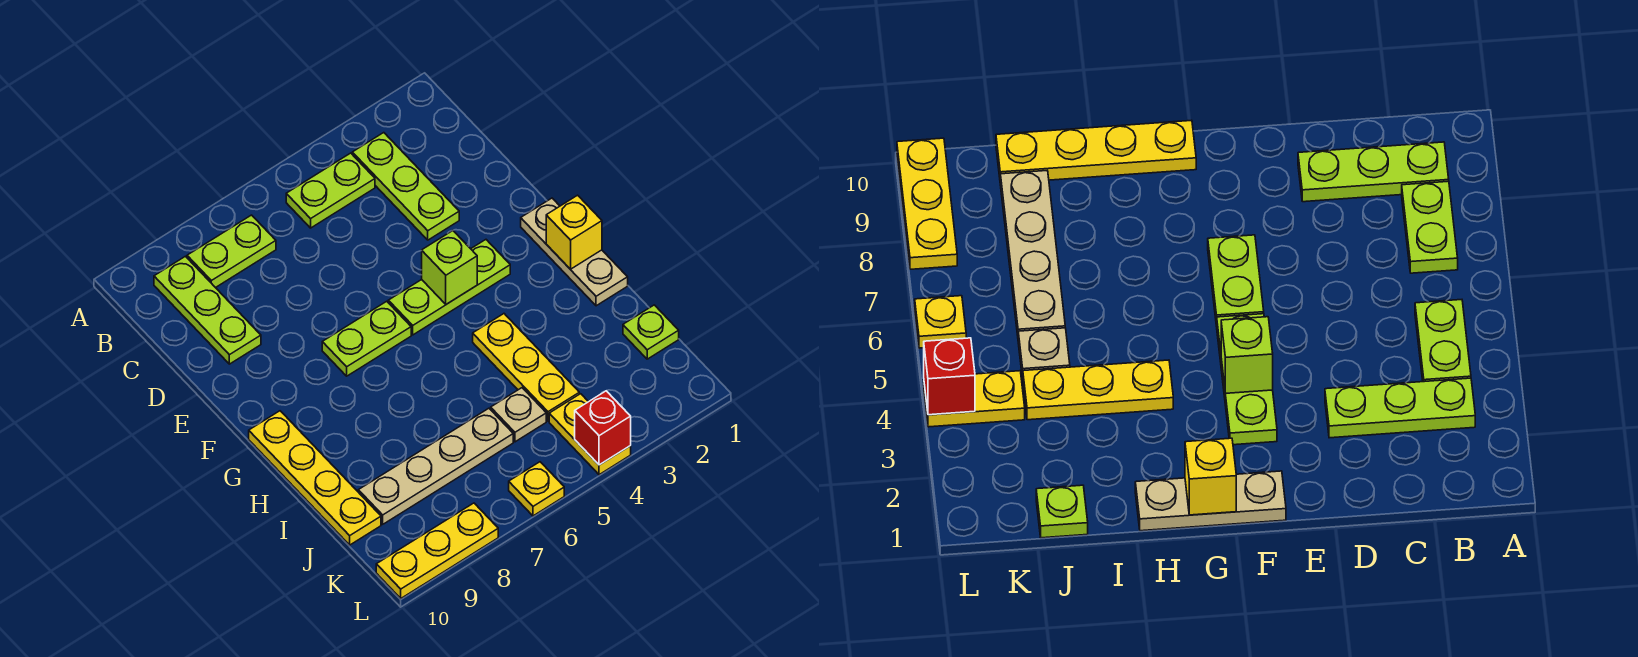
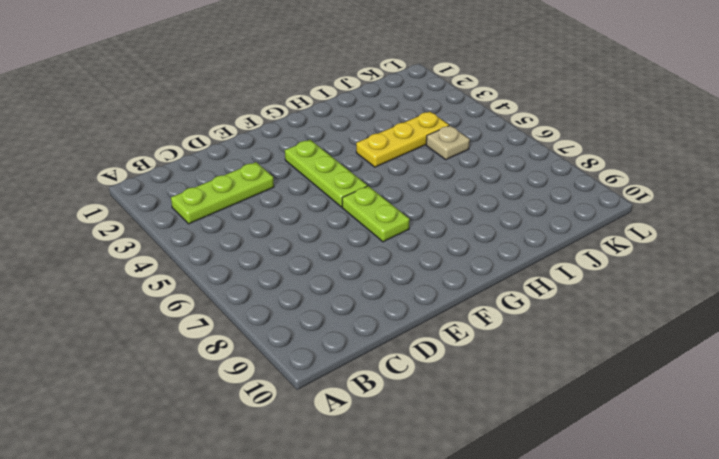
none -> lime plate B4:B5 level 1
none -> lime plate B7:B8 level 1
none -> lime plate B9:D9 level 1

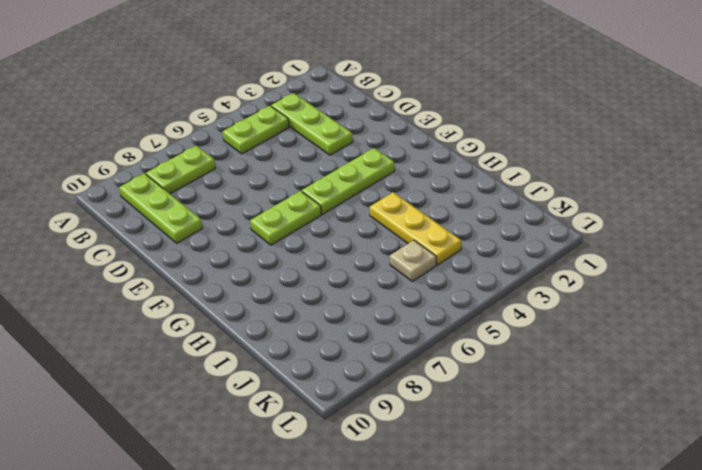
none -> tan plate F1:H1 level 1
none -> yellow plate G10:J10 level 1
none -> lime plate J1 level 1

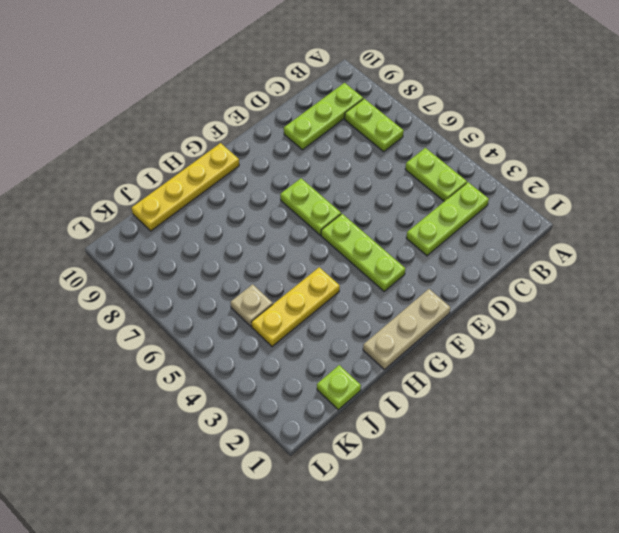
none -> tan plate J6:J9 level 1
none -> yellow plate K4:L4 level 1
none -> yellow plate L6 level 1

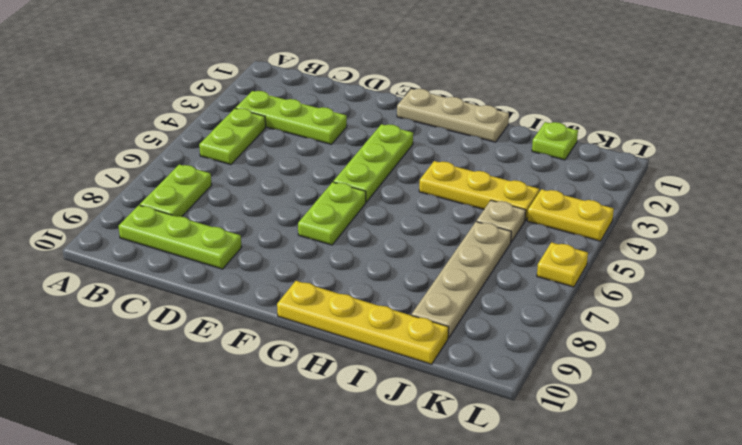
none -> yellow plate L8:L10 level 1
none -> lime brick F4 level 2
none -> yellow brick G1 level 2

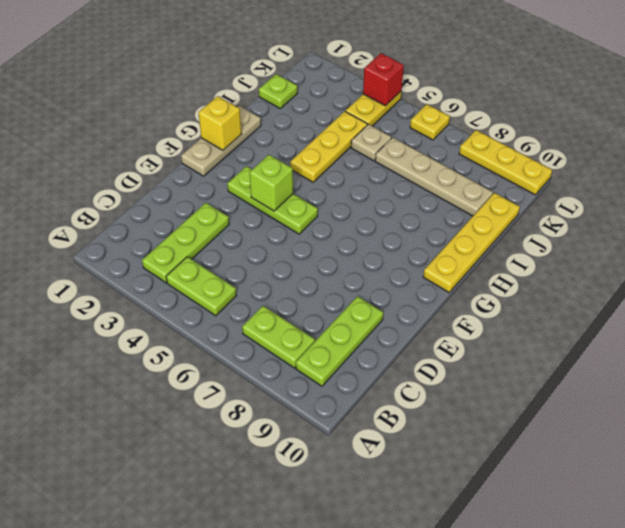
none -> lime plate F6:F7 level 1

